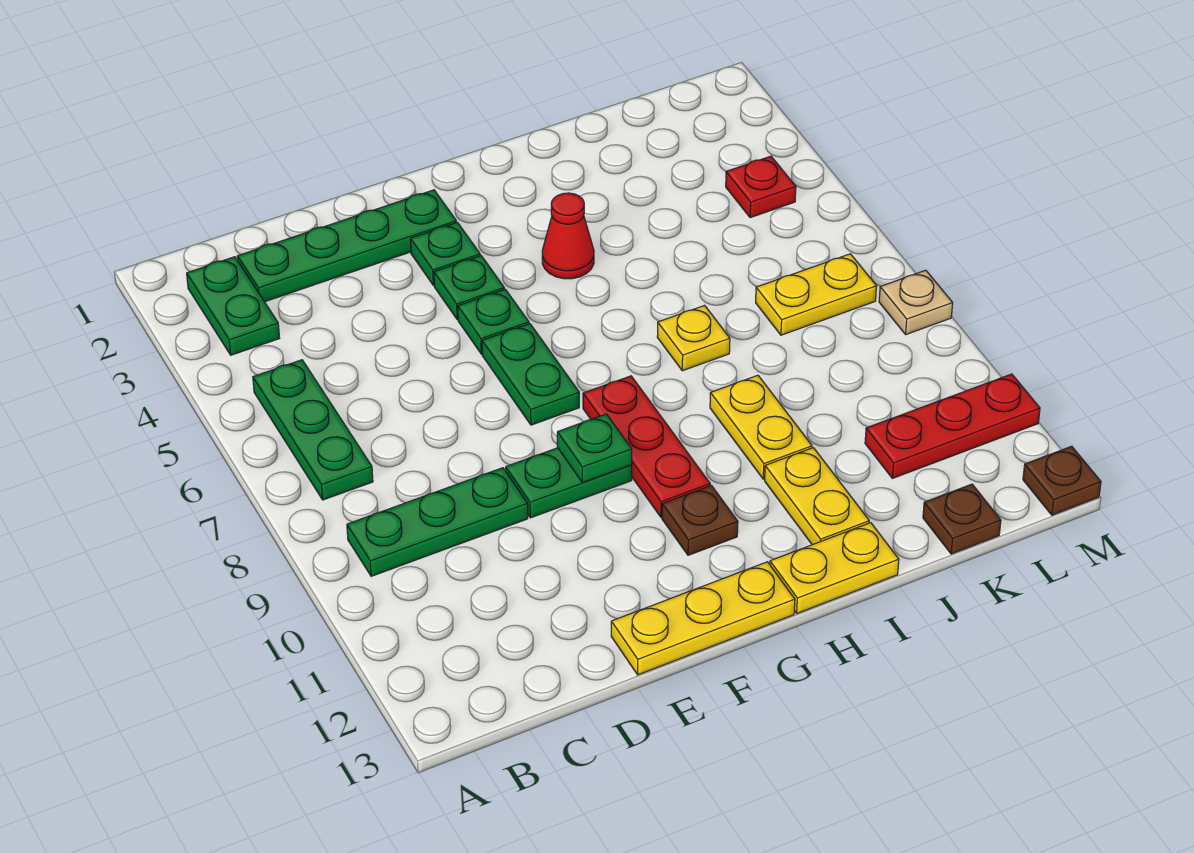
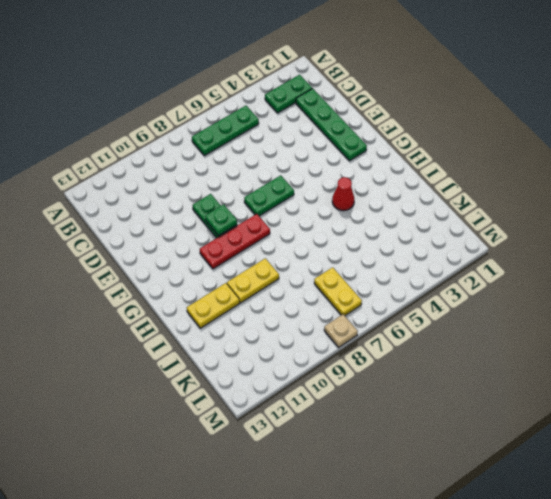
none -> green plate B9:D9 level 1
none -> yellow plate E13:G13 level 1
none -> green plate F3 level 1

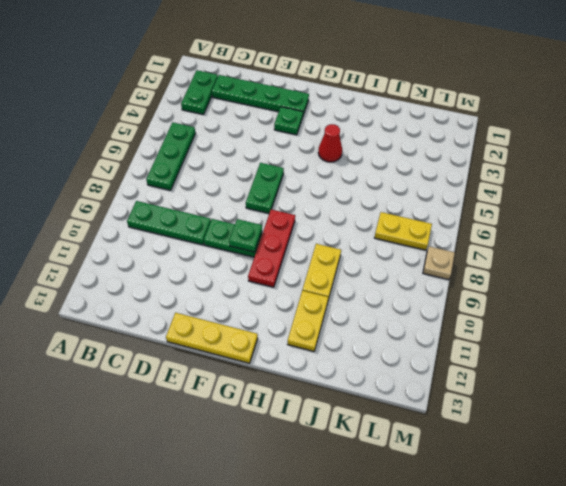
none -> green plate F4 level 1
none -> green plate F5 level 1
none -> brown plate G11 level 1

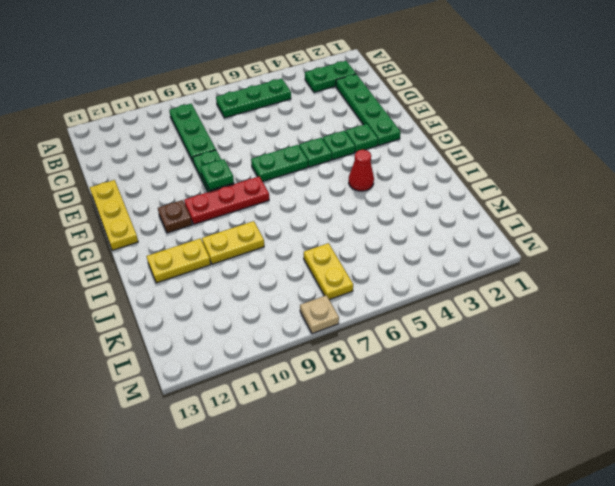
none -> yellow plate H13:I13 level 1
none -> yellow plate I7 level 1
none -> red plate K11:M11 level 1

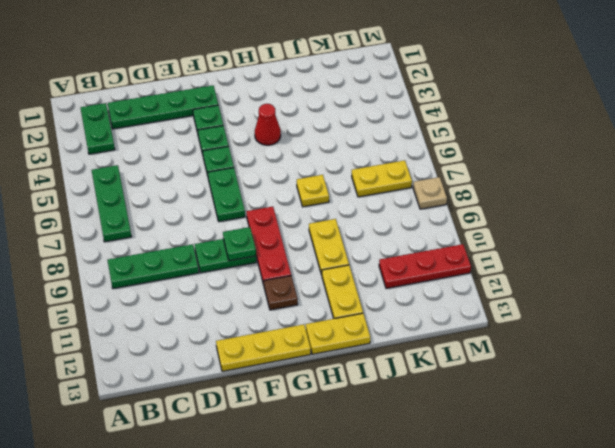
none -> brown plate K13 level 1
none -> red plate L4 level 1
none -> brown plate M13 level 1

